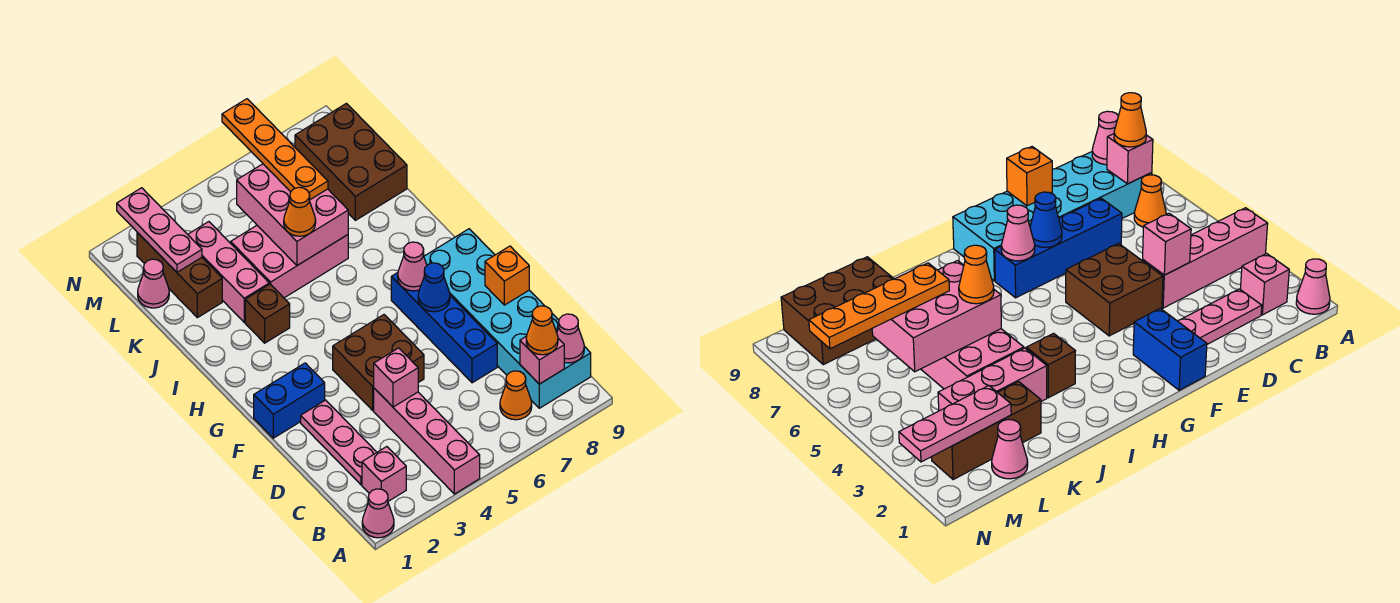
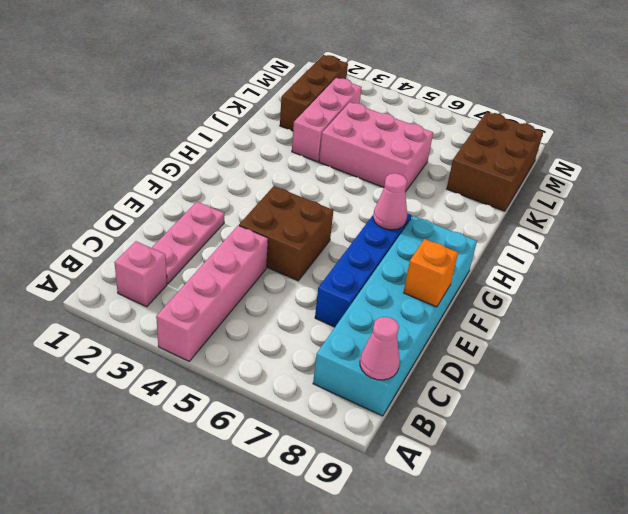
none -> pink cone A1 level 1
none -> orange cone B7 level 1
none -> blue brick F1:F2 level 1

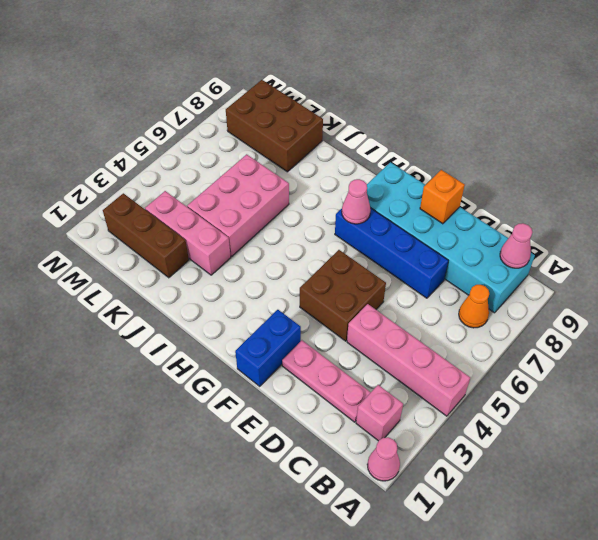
none -> brown brick I3 level 1
none -> pink cone L1 level 1
none -> pink brick B8 level 2

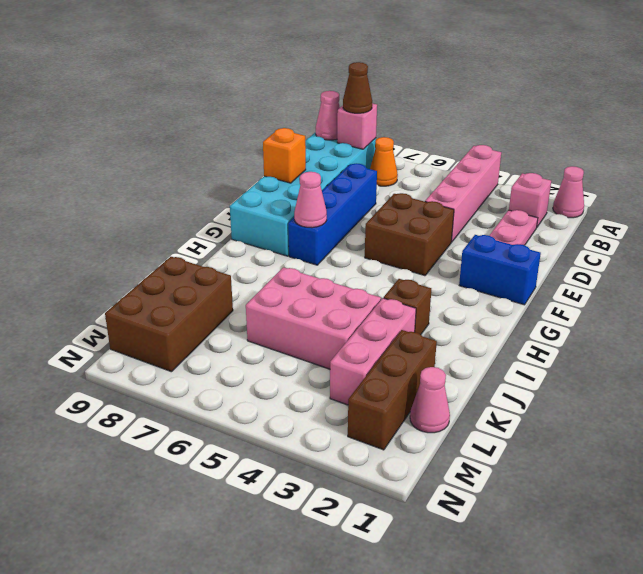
brown cone B8 level 3 -> orange cone B8 level 3
none -> pink brick D4 level 2
none -> blue cone F7 level 2
none -> pink brick J5:L6 level 2

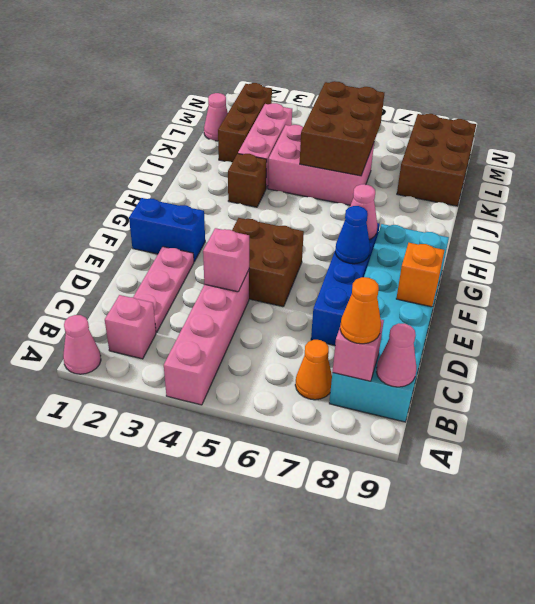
brown brick J5:L6 level 2 -> pink brick J5:L6 level 2
none -> pink plate L2:N2 level 2
none -> orange cone J5 level 3
none -> orange plate K6:N6 level 3

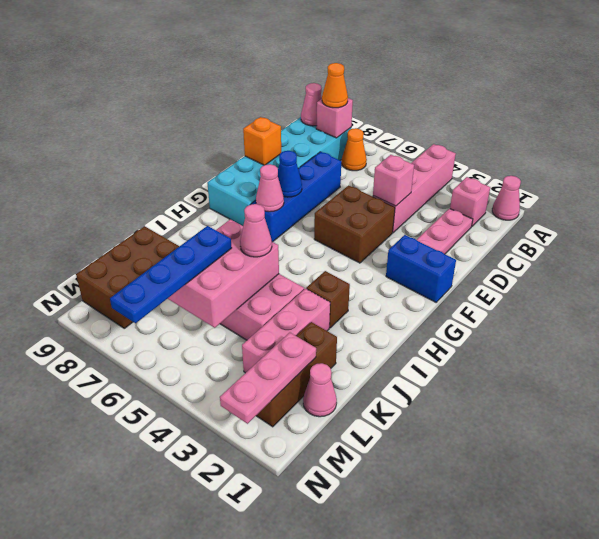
pink cone J5 level 3 -> orange cone J5 level 3
blue plate K6:N6 level 3 -> orange plate K6:N6 level 3

